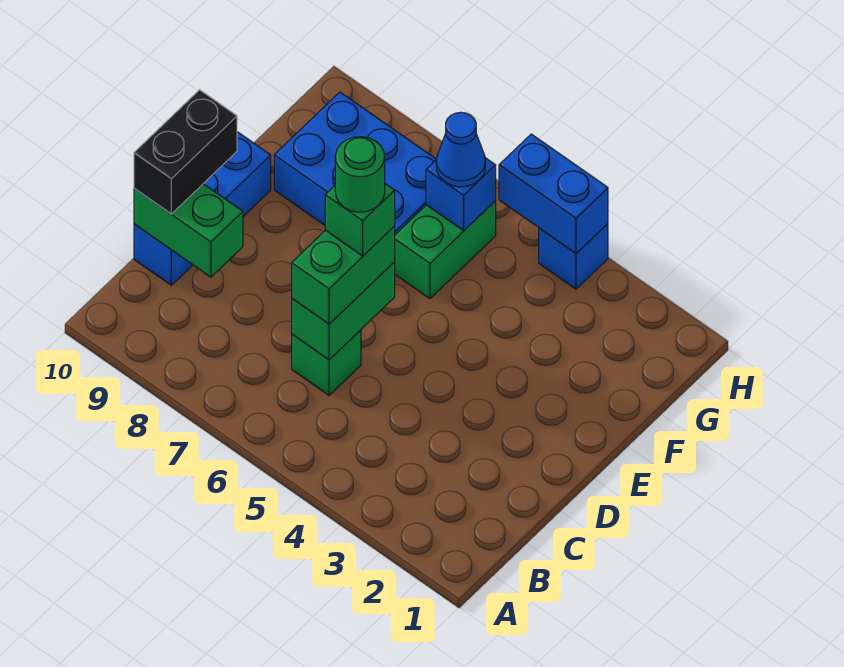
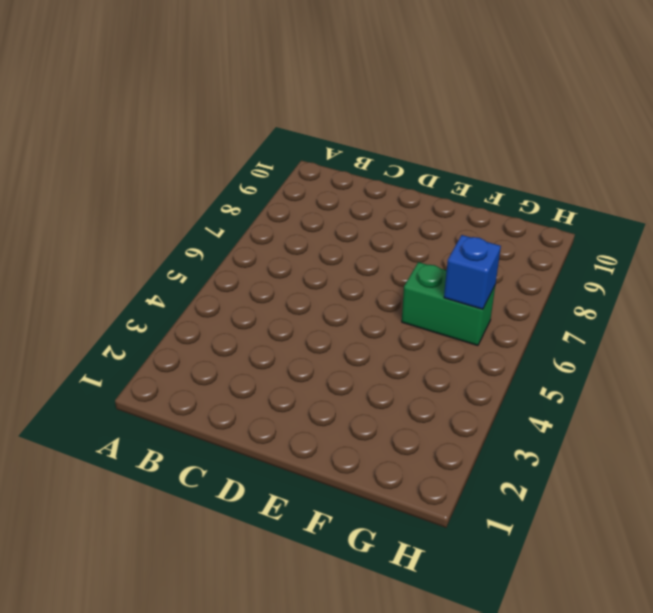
none -> green brick C6 level 1
none -> blue brick C10:E10 level 1
none -> blue brick F7:G9 level 1

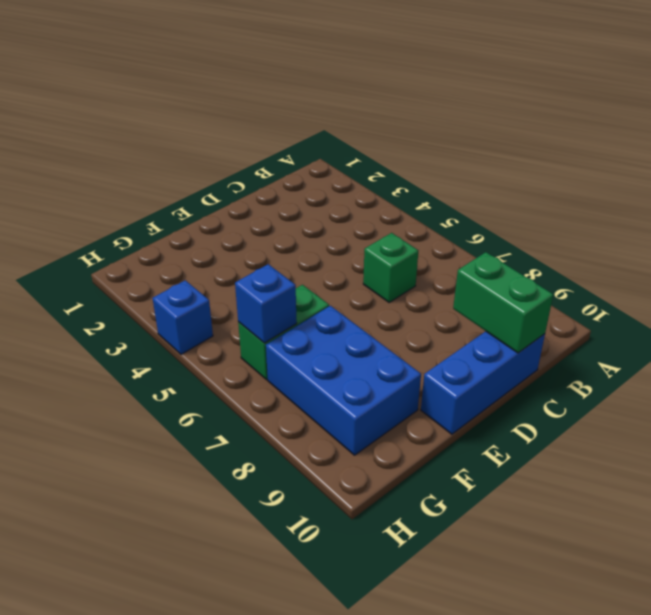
none -> green brick C6:D6 level 2
none -> blue brick H4:H5 level 2
none -> green brick C6:D6 level 3

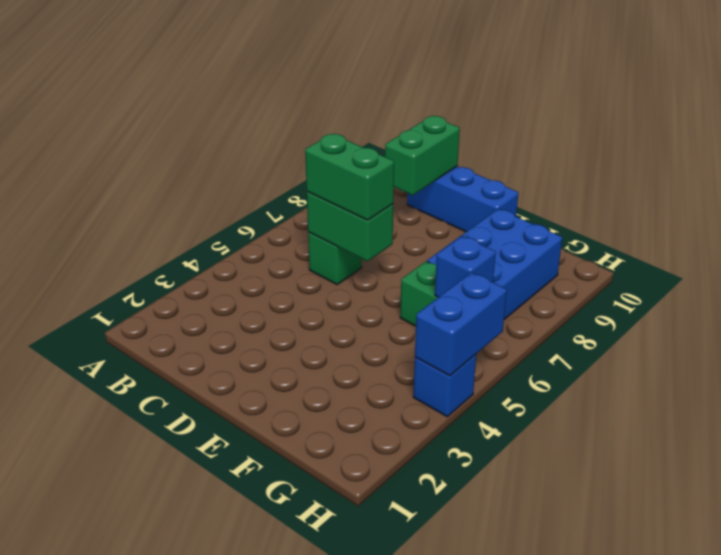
none -> black brick C10:D10 level 3
none -> blue cone G6 level 3
none -> green brick D6 level 4

